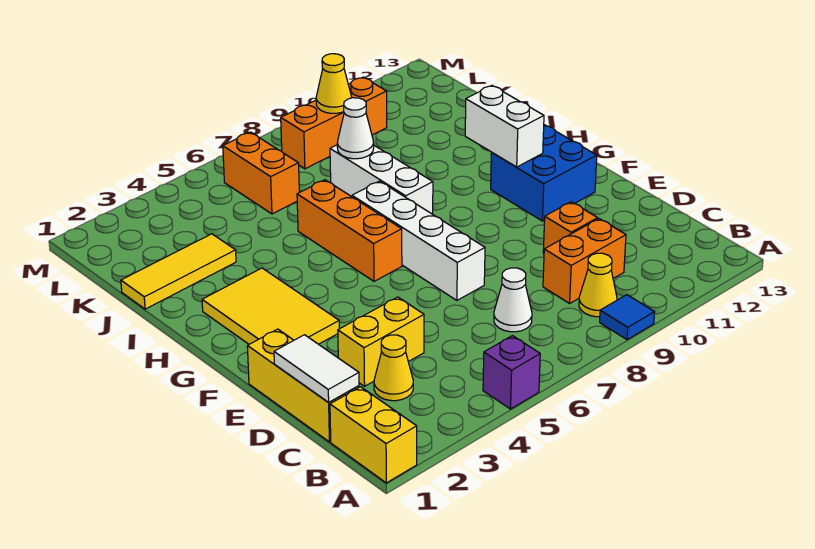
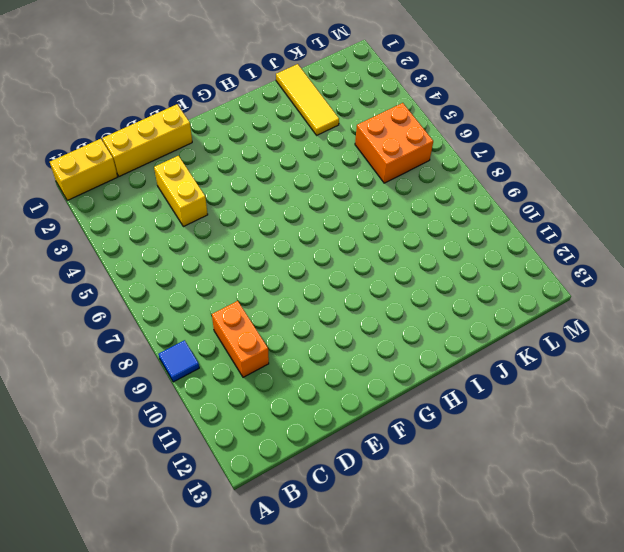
orange brick K5:L6 level 1 -> orange brick K6:L6 level 1
none -> purple brick A5 level 1
none -> yellow cone B9 level 1
none -> yellow cone C3 level 1

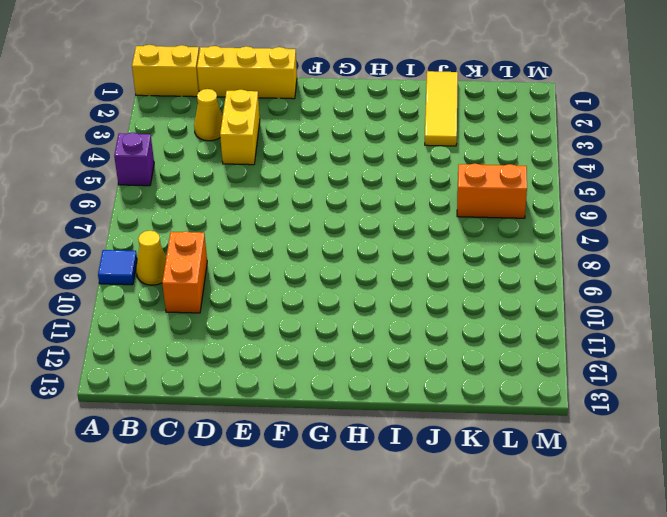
none -> white cone C7 level 1
none -> orange brick D10 level 1
none -> white brick E7:H7 level 1

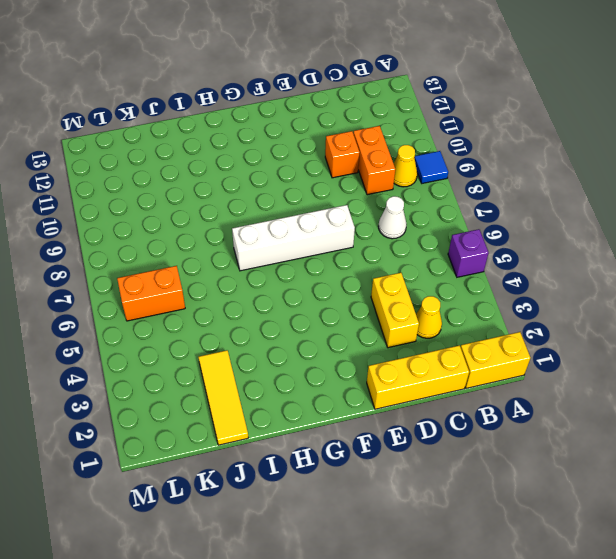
none -> yellow tile F2:H3 level 1
none -> blue brick F11:G12 level 1
none -> orange brick G6:I6 level 1

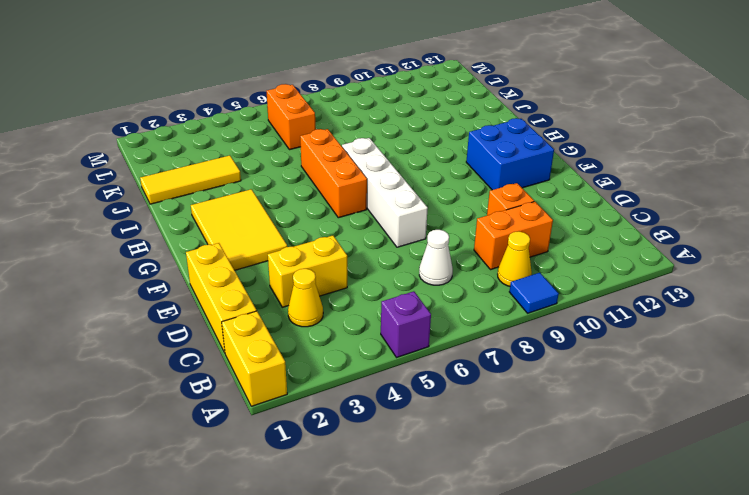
none -> white brick H8:J8 level 1
none -> orange brick L8:L10 level 1
none -> white tile C1:D1 level 2

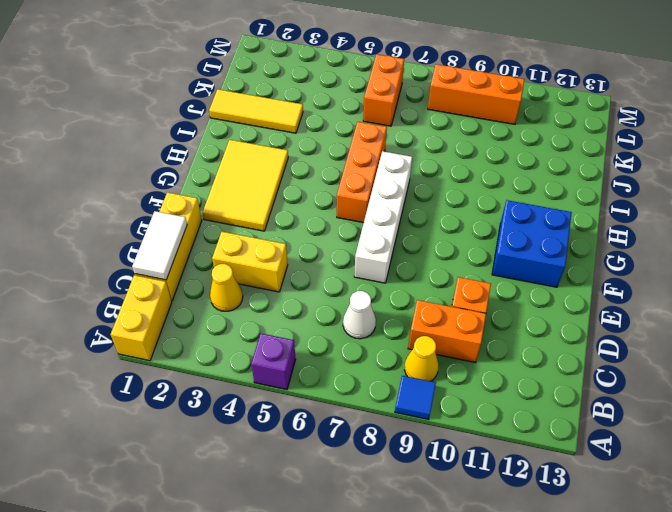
none -> white brick H8:J8 level 1
none -> white brick G11:H11 level 2
none -> white cone J8 level 2

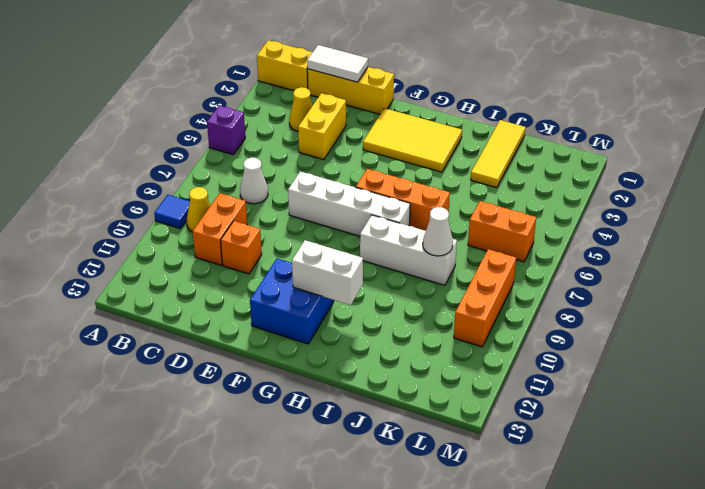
none -> yellow cone L9 level 2

